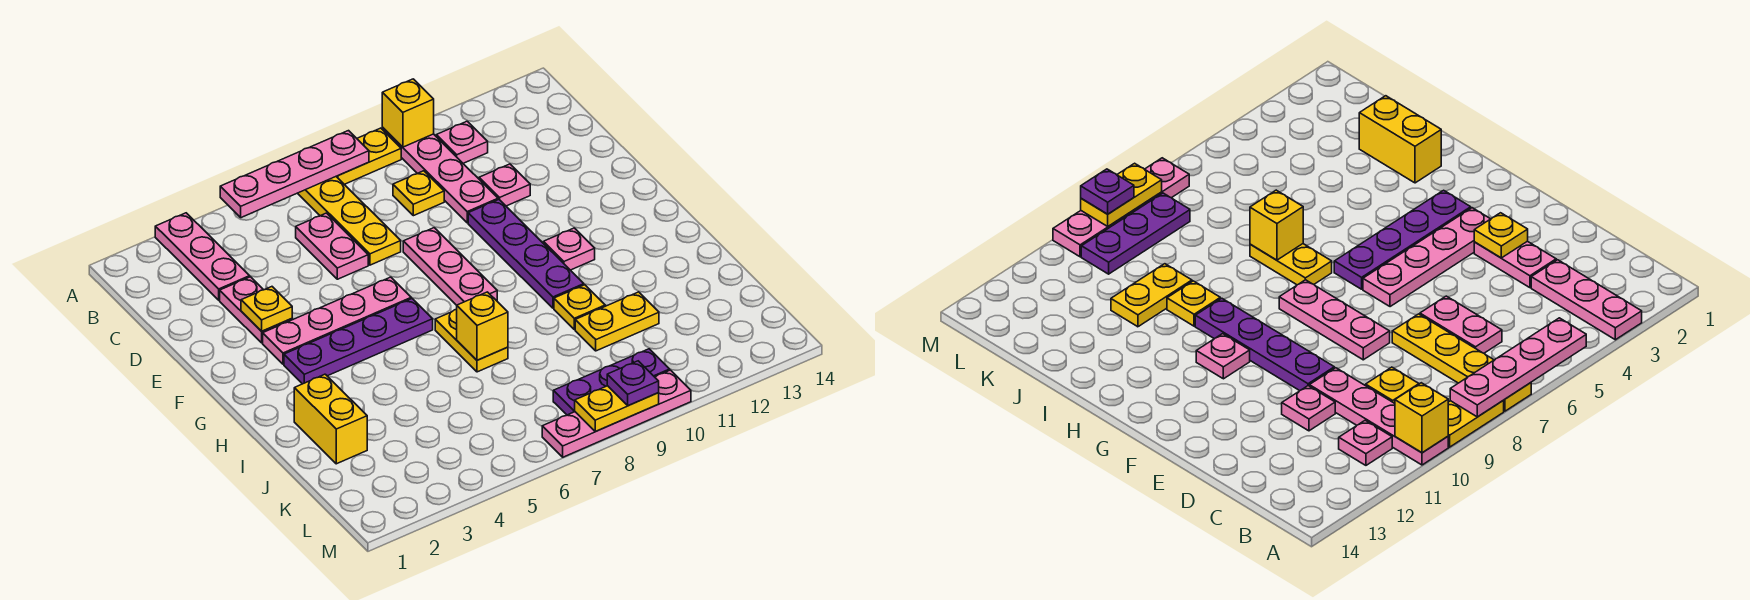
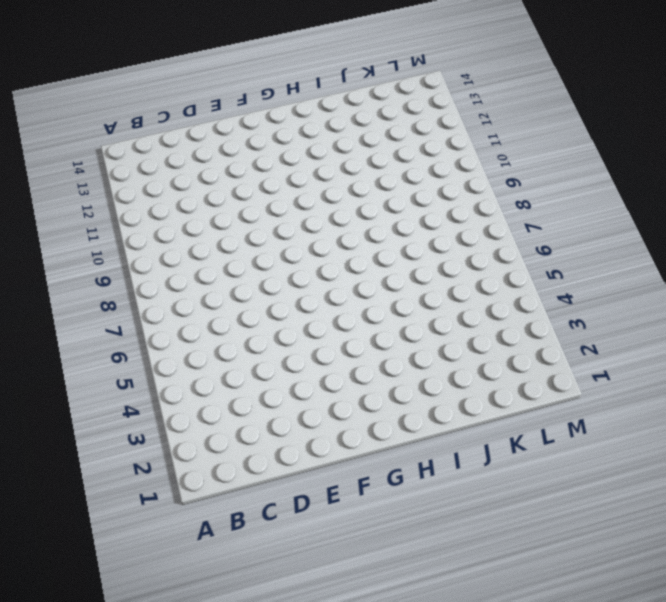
none -> pink plate A3:C3 level 1
none -> yellow plate A7:D7 level 1
none -> yellow plate A8:A9 level 1

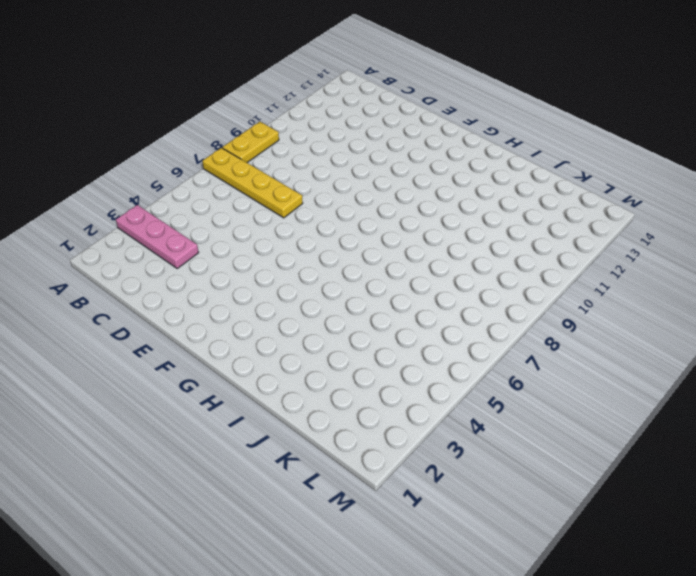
none -> pink plate A10:D10 level 1
none -> pink plate B11 level 1
none -> pink plate C6:D6 level 1

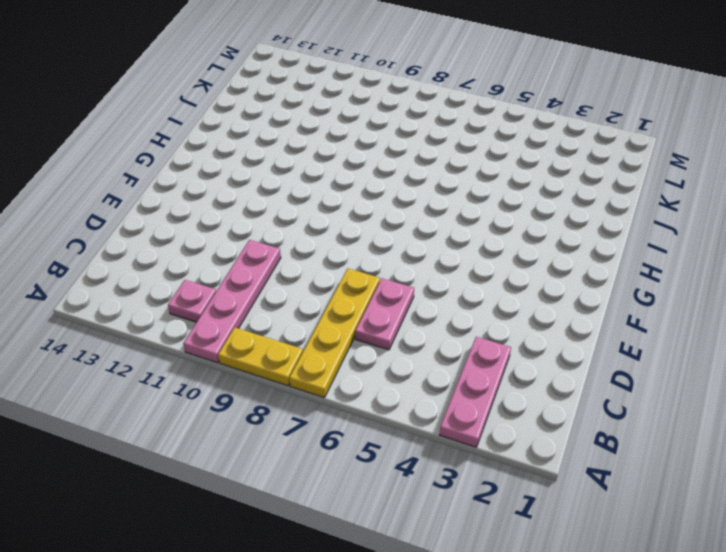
none -> yellow plate C9 level 1
none -> pink plate D3:E3 level 1
none -> pink plate D11 level 1

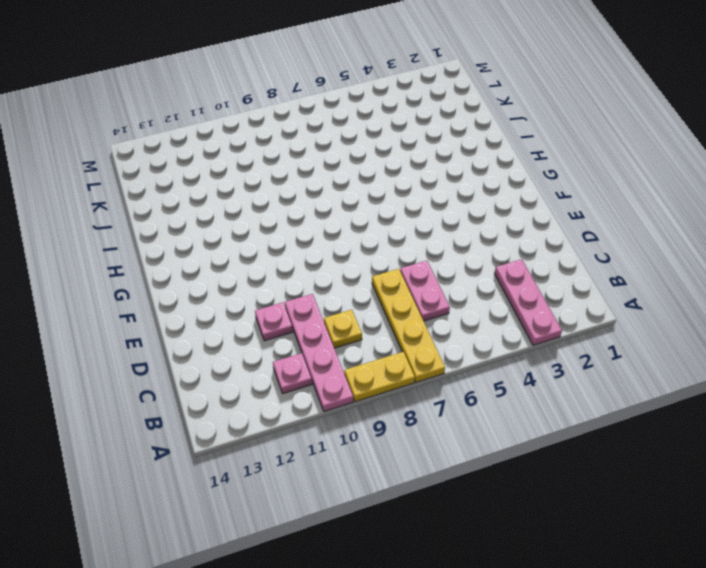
none -> pink plate D3:E3 level 1
none -> pink plate E8:G8 level 1
none -> purple plate E10:H10 level 1

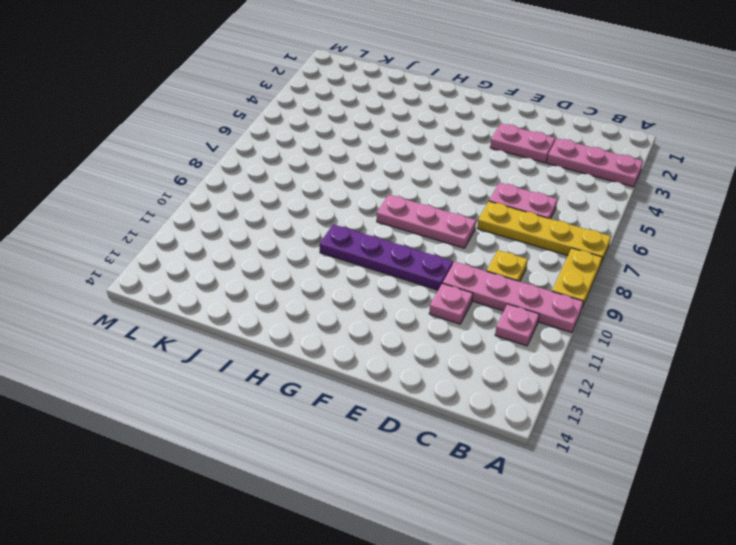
none -> pink plate F3:F6 level 1
none -> purple plate G3:G6 level 1
none -> pink plate G11 level 1

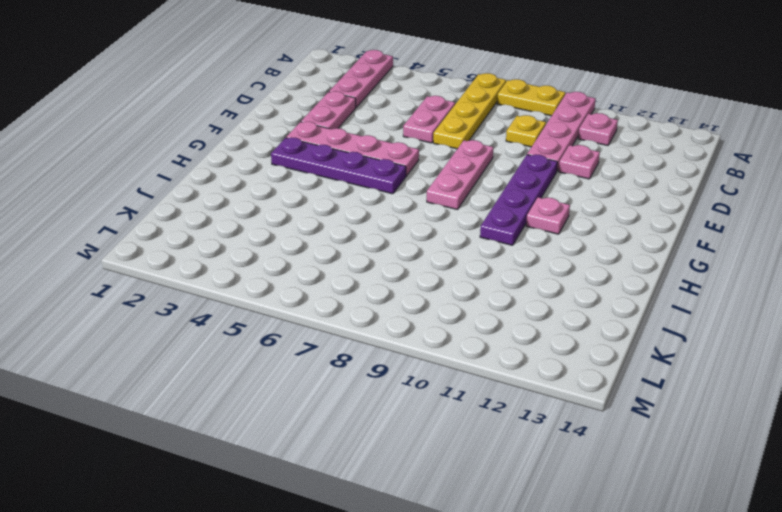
none -> yellow plate H7:I7 level 1
none -> yellow brick I2:J2 level 1
none -> yellow plate I10 level 1

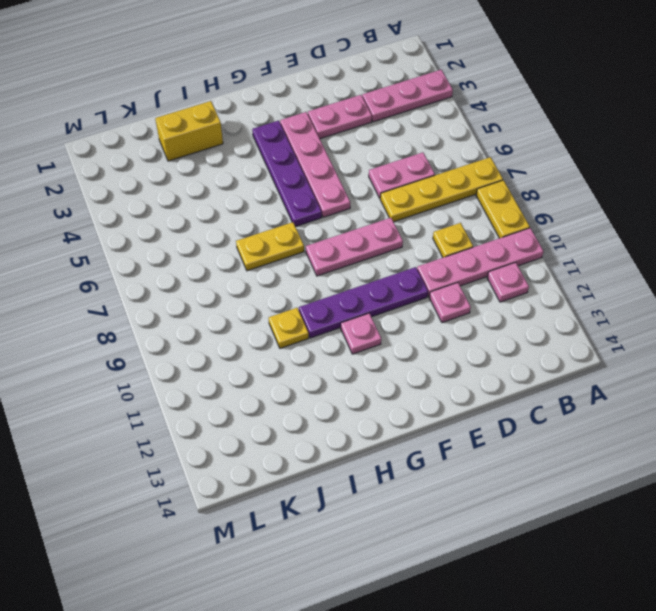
none -> yellow plate J10:J11 level 1
none -> purple plate L8:L10 level 1
none -> pink plate M7:M10 level 1

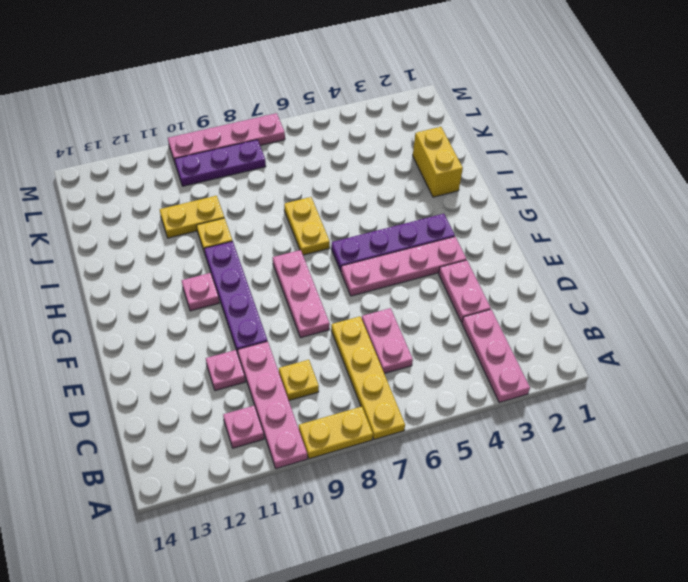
none -> pink plate A5:A8 level 2
none -> yellow brick A10 level 2
none -> yellow plate E3 level 2

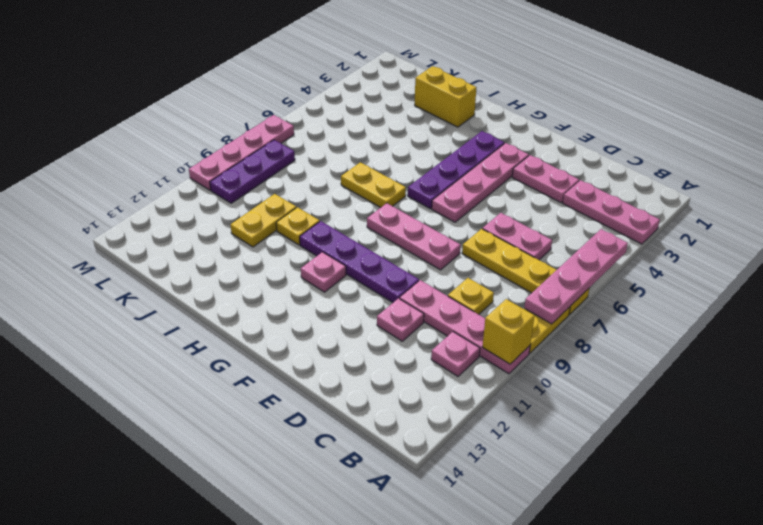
none -> yellow plate E3 level 2
none -> yellow brick I7 level 2
none -> yellow plate M8:M9 level 2

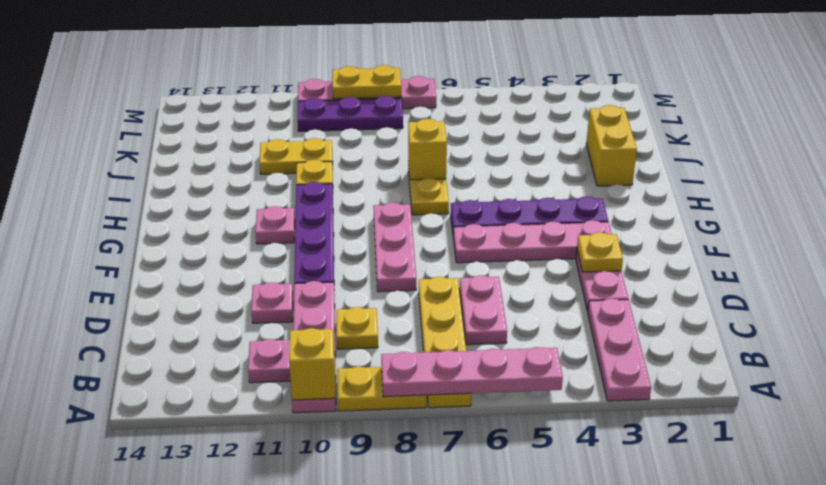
none -> purple plate M9 level 3

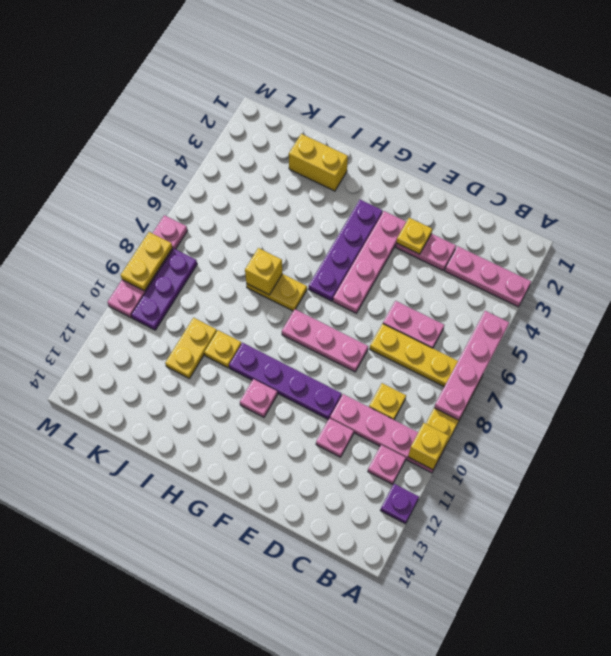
purple plate A12 level 1 -> purple plate M9 level 3

